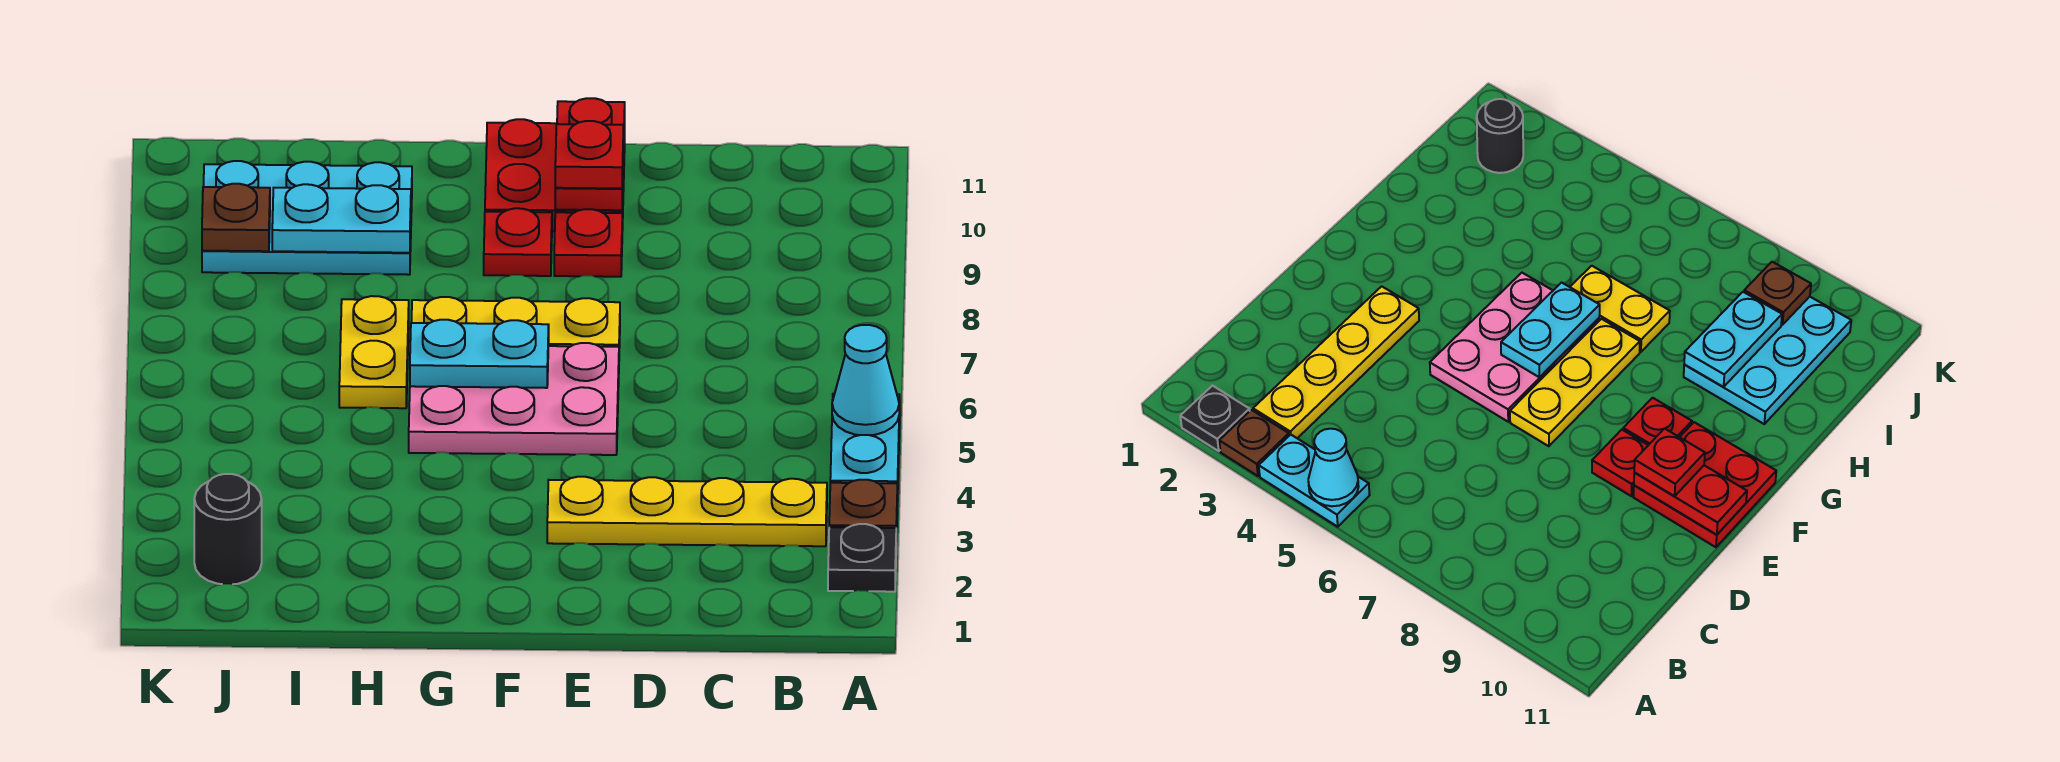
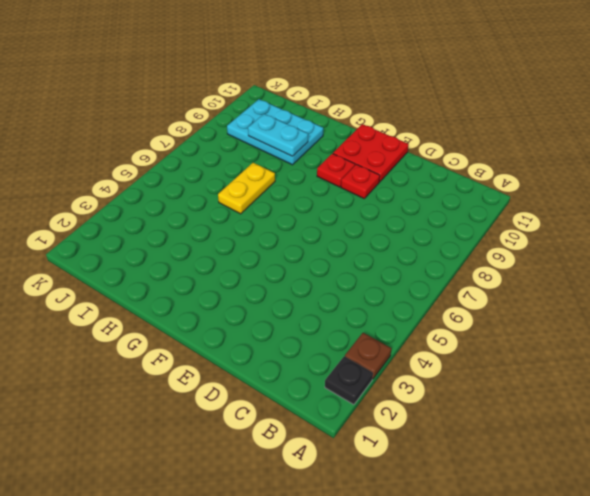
none -> cyan plate A4:A5 level 1
none -> yellow plate B3:E3 level 1
none -> pink plate E5:G6 level 1

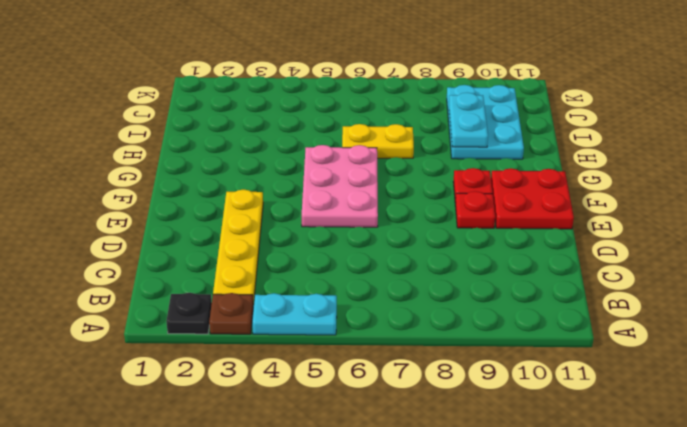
none -> yellow plate E7:G7 level 1
none -> black round brick J2 level 1
none -> cyan cone A5 level 2

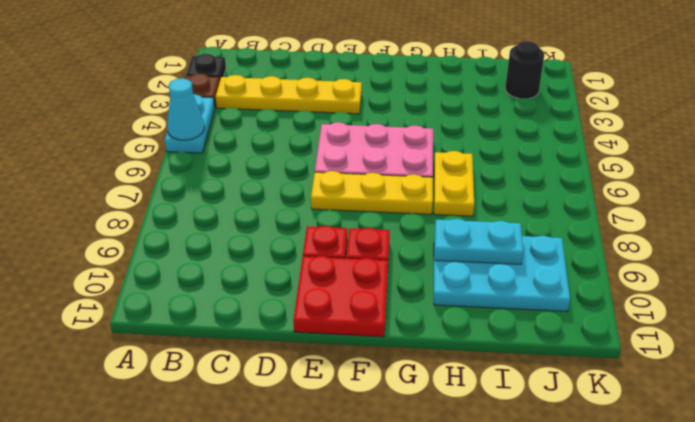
none -> red plate E10:E11 level 2
none -> cyan plate F6:G6 level 2
none -> brown plate J9 level 2

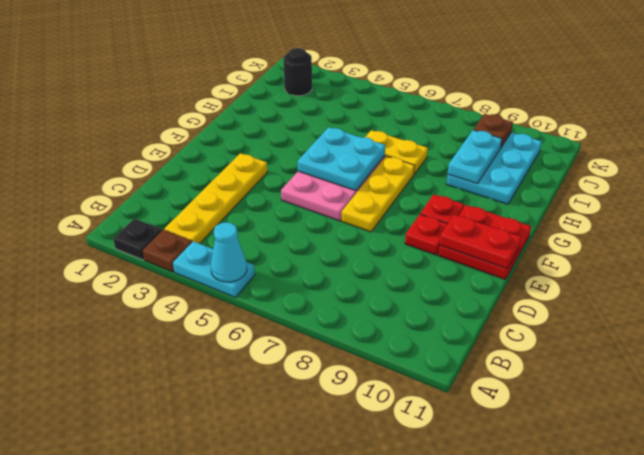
cyan plate F5:G6 level 2 -> cyan plate F6:G6 level 2
none -> red plate E10 level 3

